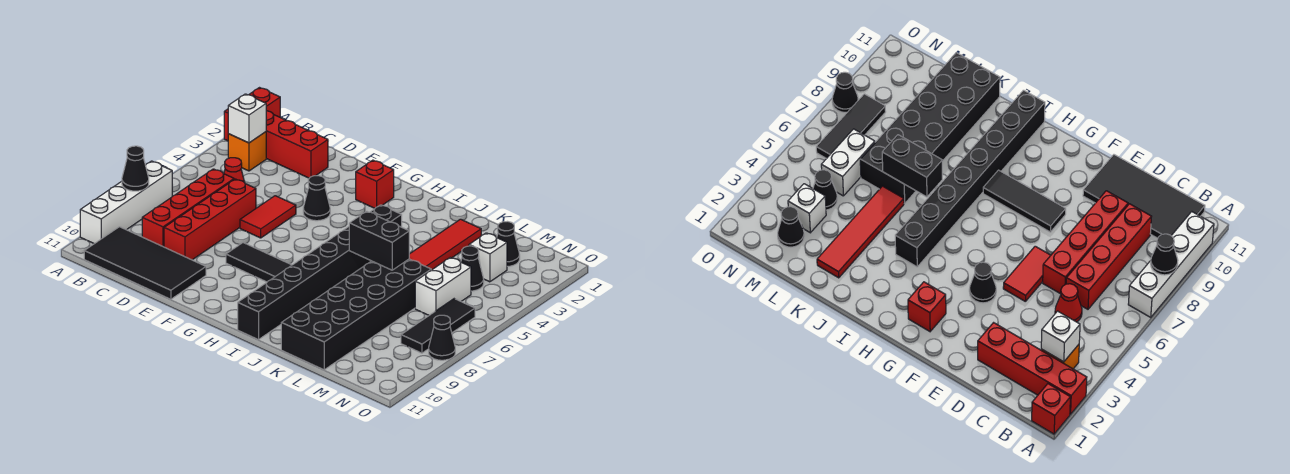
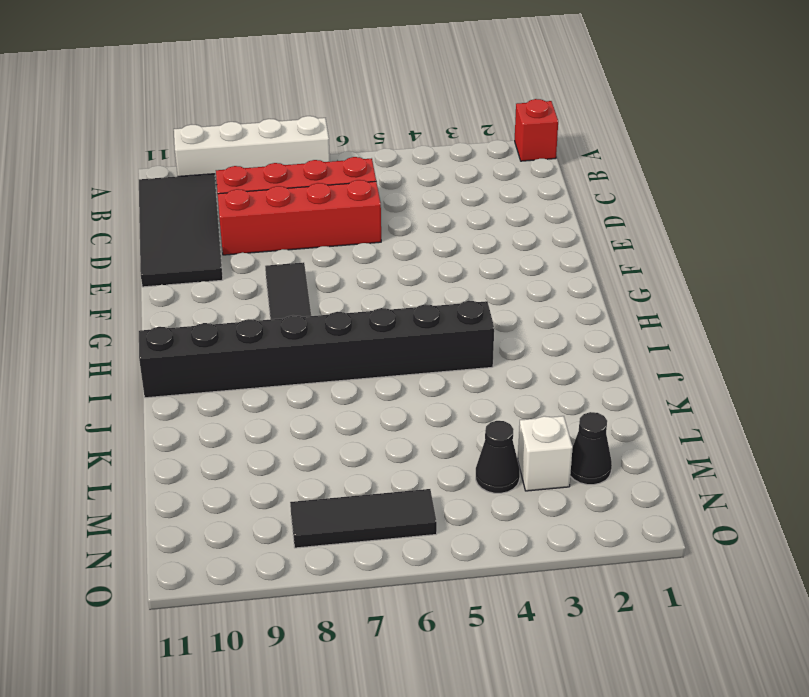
none -> red brick A2:D2 level 1
none -> orange brick B3 level 1
none -> red cone C5 level 1

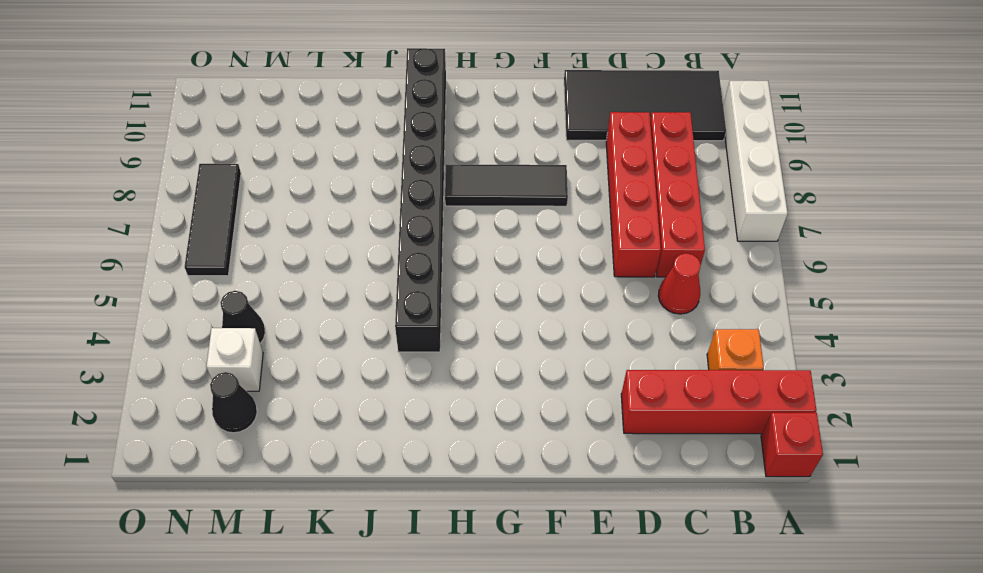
none -> red tile E5:E6 level 1
none -> black cone F4 level 1
none -> red brick G2 level 1

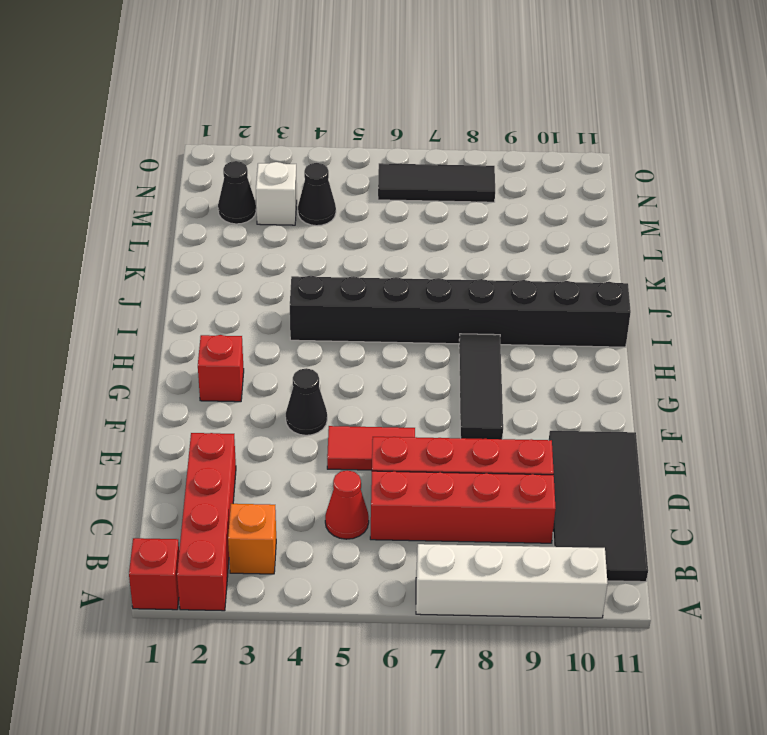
none -> red tile K2:K5 level 1
none -> black brick K6:L11 level 1
none -> white brick M5:M6 level 1

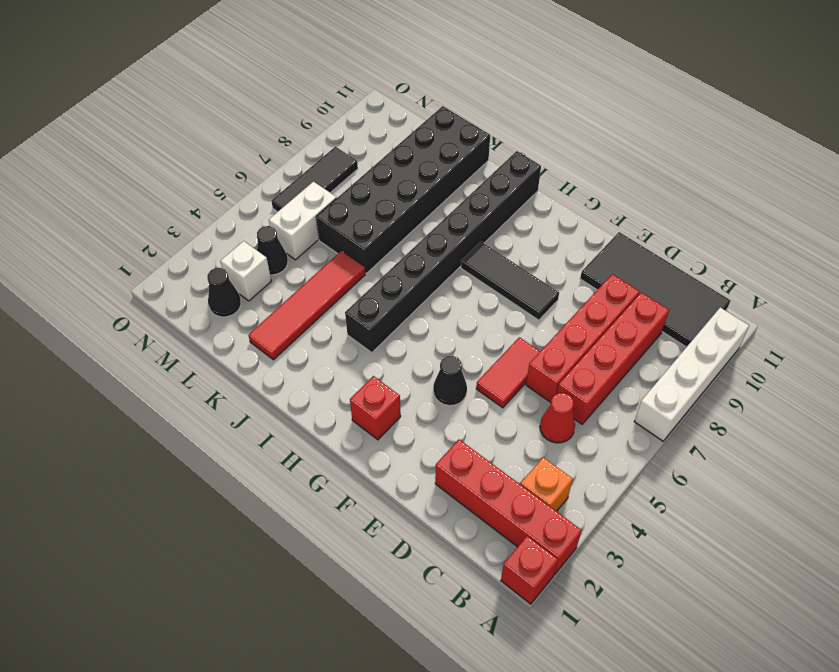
none -> black cone O8 level 1
none -> black cone A8 level 2
none -> white brick B3 level 2

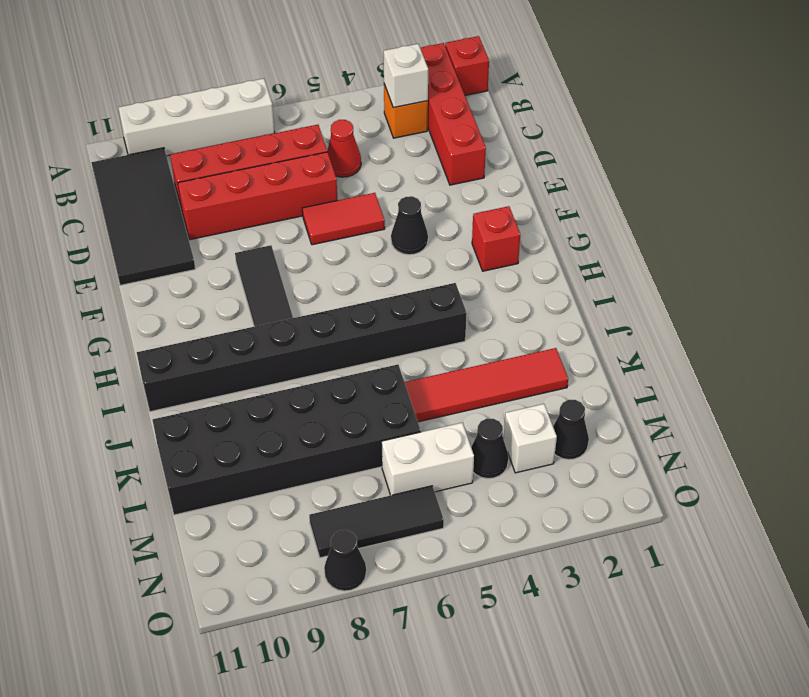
none -> black cone A8 level 2
none -> black brick J6:K6 level 2

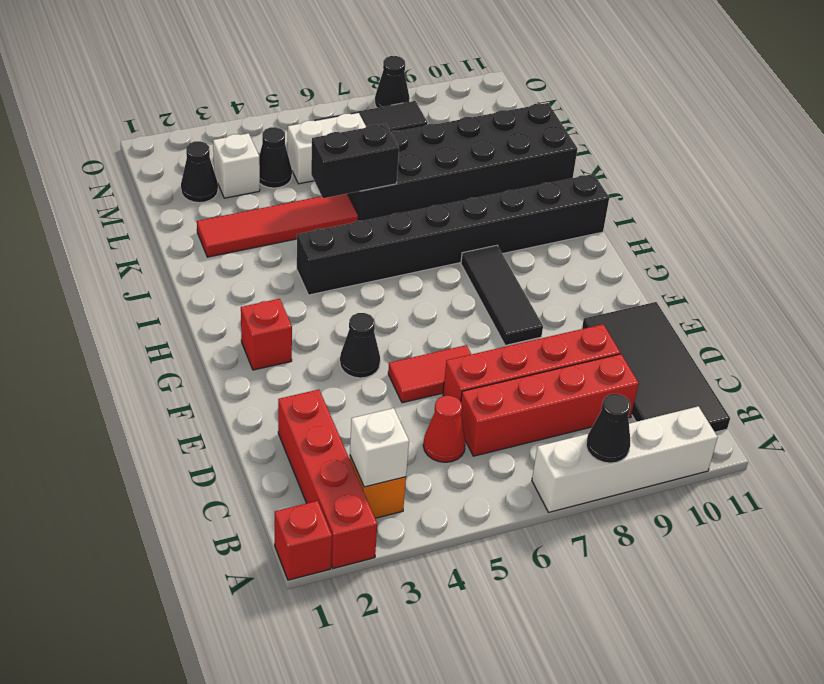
black brick K5:K6 level 2 -> black brick J6:K6 level 2

